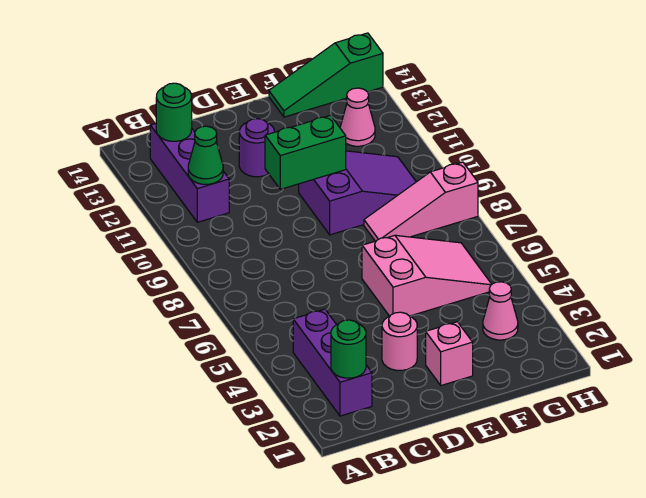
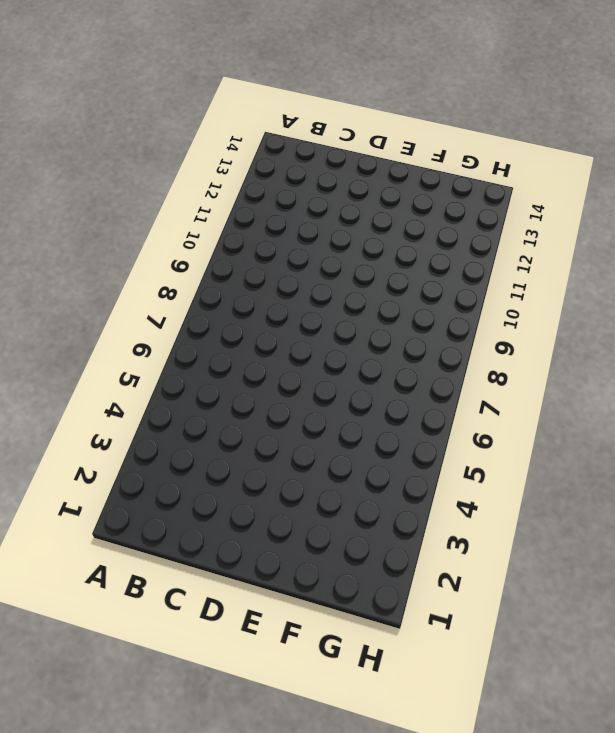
none -> purple brick B2:B4 level 1
none -> purple brick B11:B13 level 1
none -> pink round brick D3 level 1

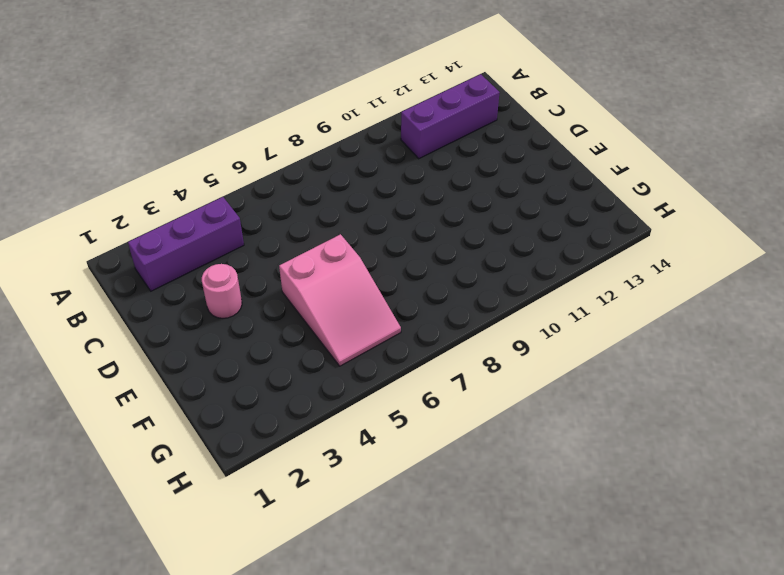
none -> purple round brick D12 level 1
none -> pink brick E2 level 1
none -> purple slope E9:G10 level 1 top E

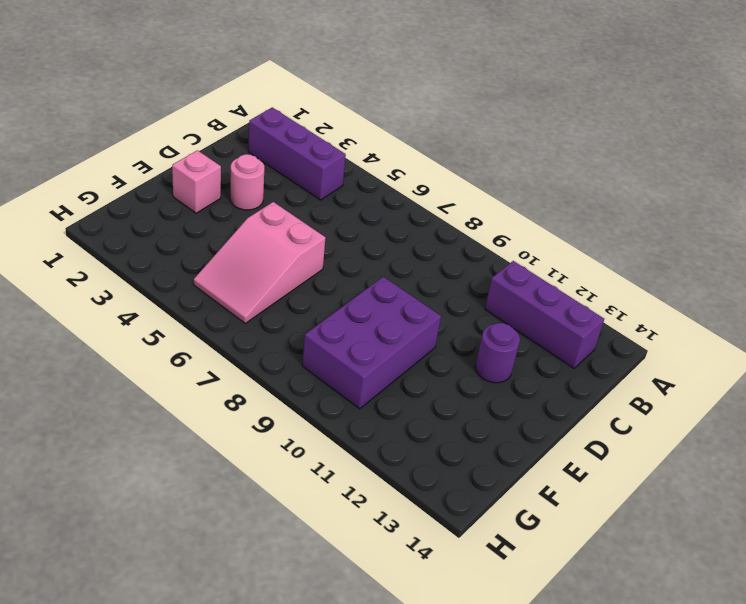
purple brick E9:G10 level 1 -> purple slope E9:G10 level 1 top E
none -> pink slope F8:H8 level 1 top H
none -> green slope F14:H14 level 1 top H
none -> pink cone G3 level 1

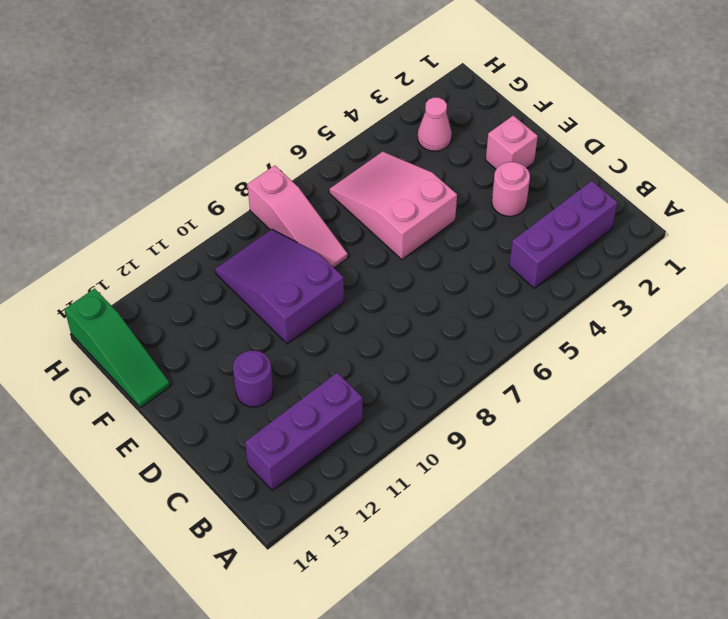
none -> pink cone G12 level 1
none -> green round brick B2 level 2
none -> green cone B11 level 2

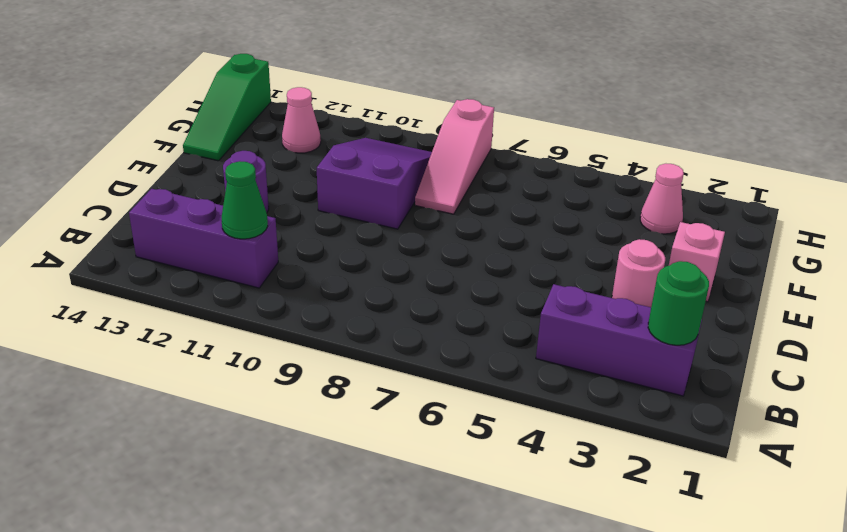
none -> pink slope E5:G6 level 1 top E
none -> green round brick B13 level 2
none -> green brick D10:E10 level 2

